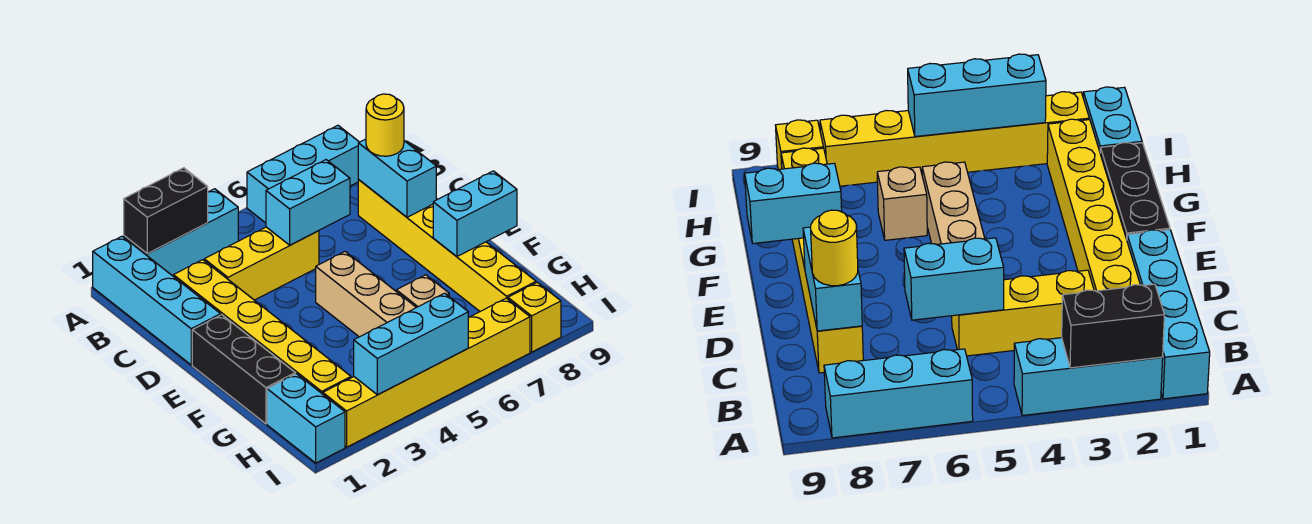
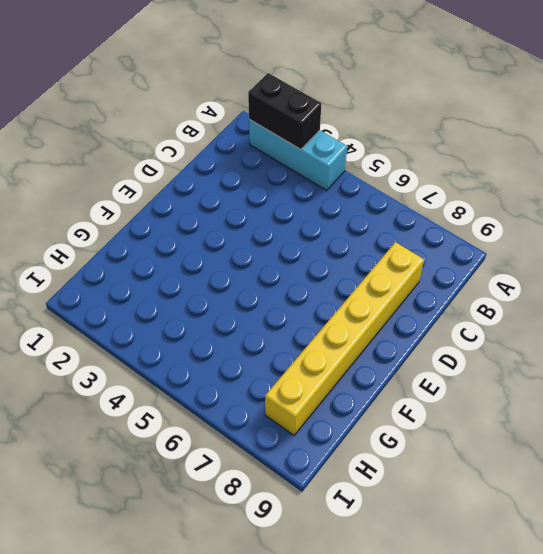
none -> cyan brick A1:D1 level 1
none -> cyan brick A6:A8 level 1
none -> yellow brick C2:H2 level 1

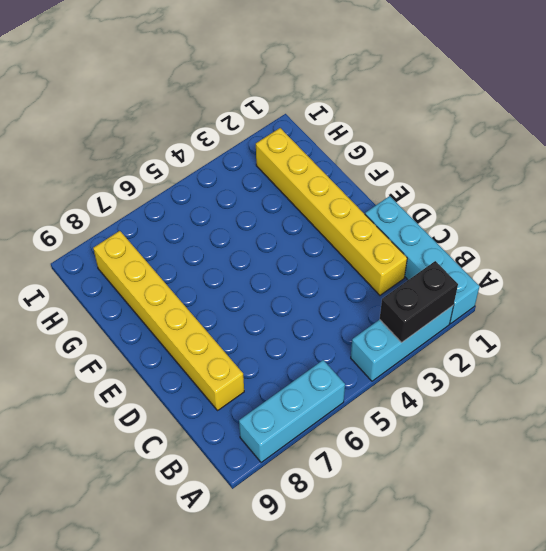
none -> yellow brick C3:C5 level 1
none -> black brick E1:G1 level 1
none -> tan brick E5:G5 level 1

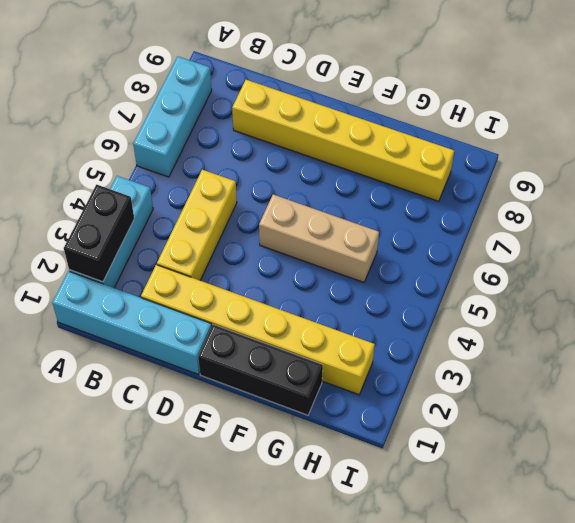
none -> tan brick G6 level 1
none -> cyan brick H1:I1 level 1
none -> yellow brick I2:I7 level 1

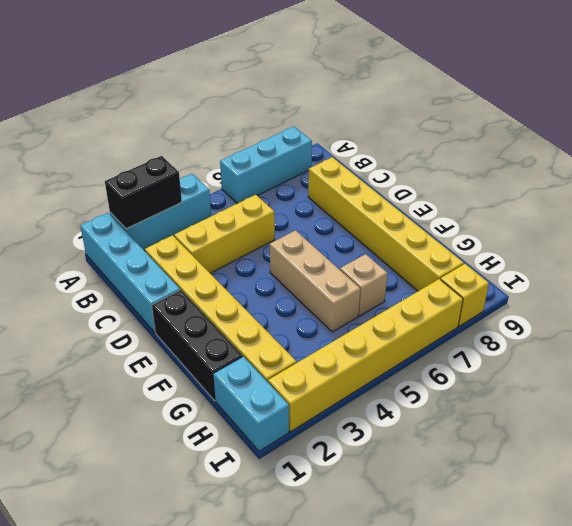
none -> cyan brick C5:C6 level 2
none -> cyan brick C8:D8 level 2
none -> cyan brick F8:F9 level 2

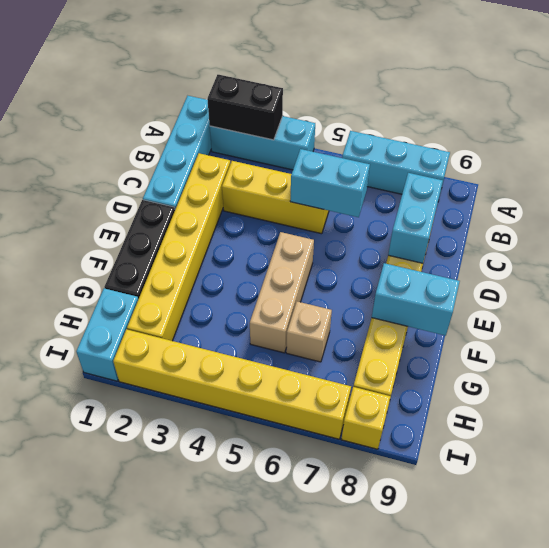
none -> cyan brick I3:I5 level 2
none -> yellow round brick C8 level 3

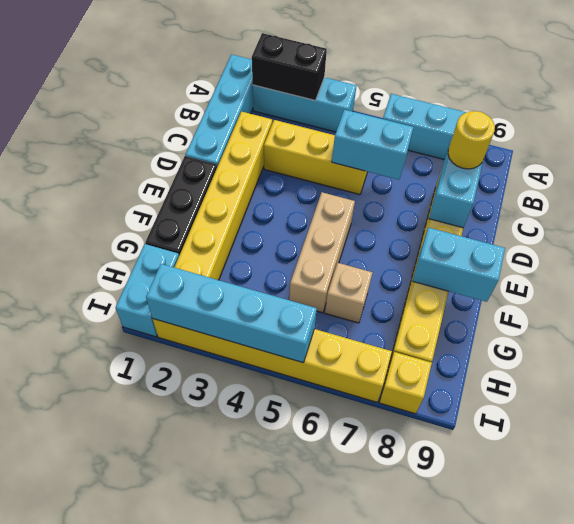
cyan brick I2:I5 level 2 -> cyan brick I3:I5 level 2

